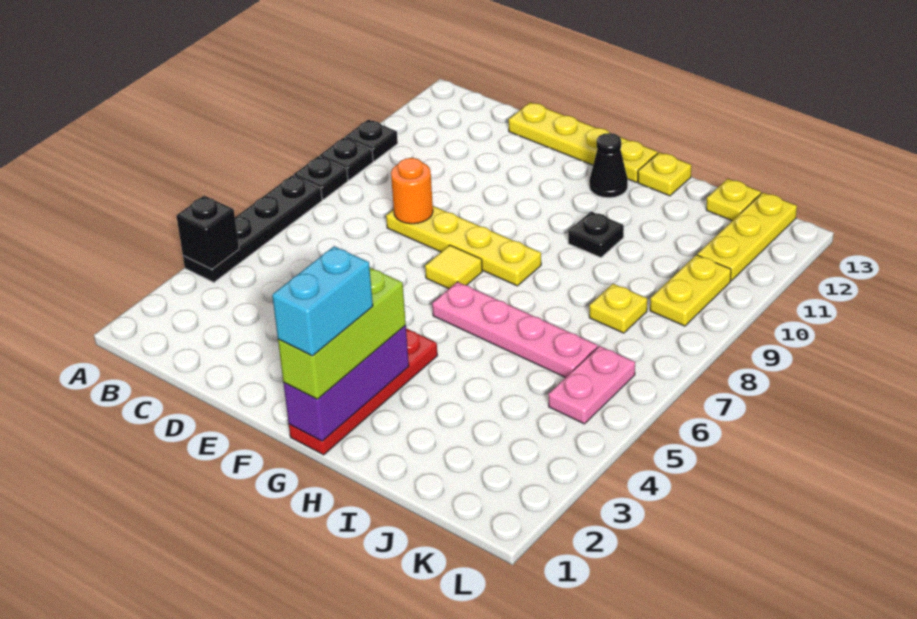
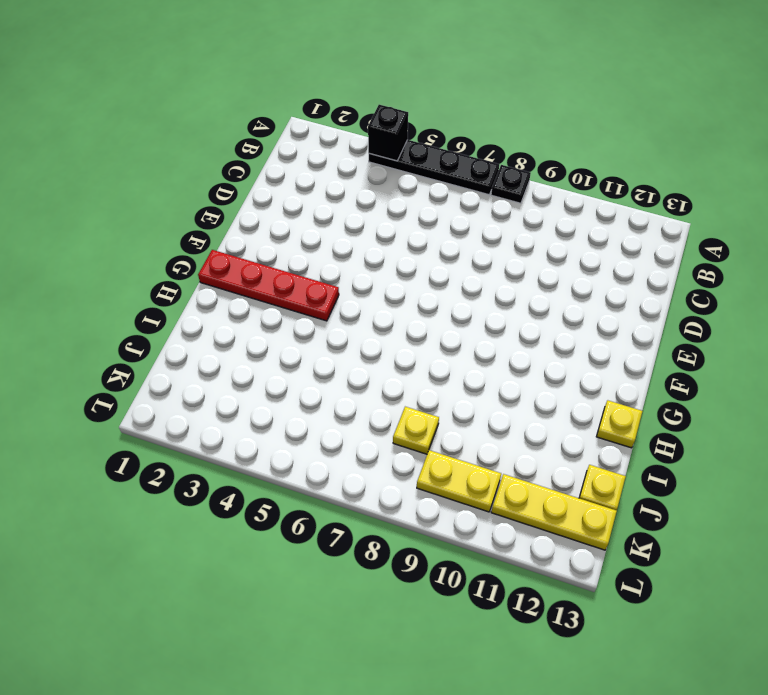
none -> black plate A9 level 1
none -> black plate A10 level 1
none -> yellow plate D8:G8 level 1

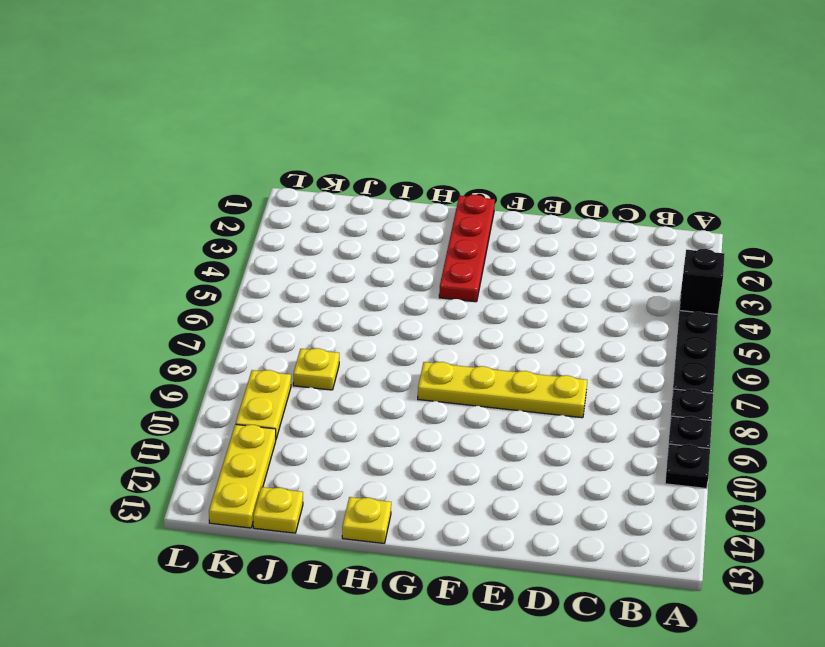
none -> yellow plate D13:G13 level 1
none -> yellow tile F7 level 1
none -> pink plate G6:J6 level 1

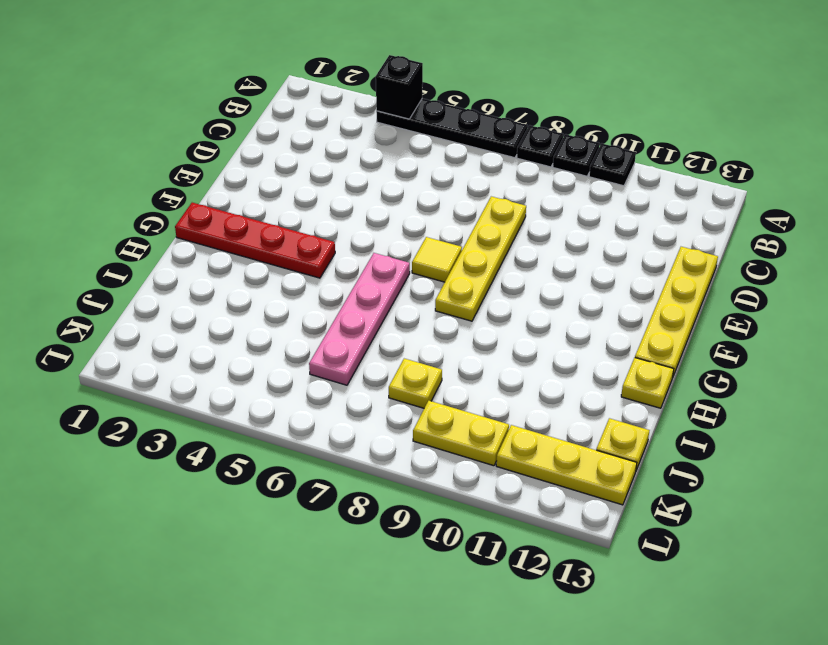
none -> black cone G12 level 1
none -> black plate H10 level 1
none -> pink plate K5:K6 level 1

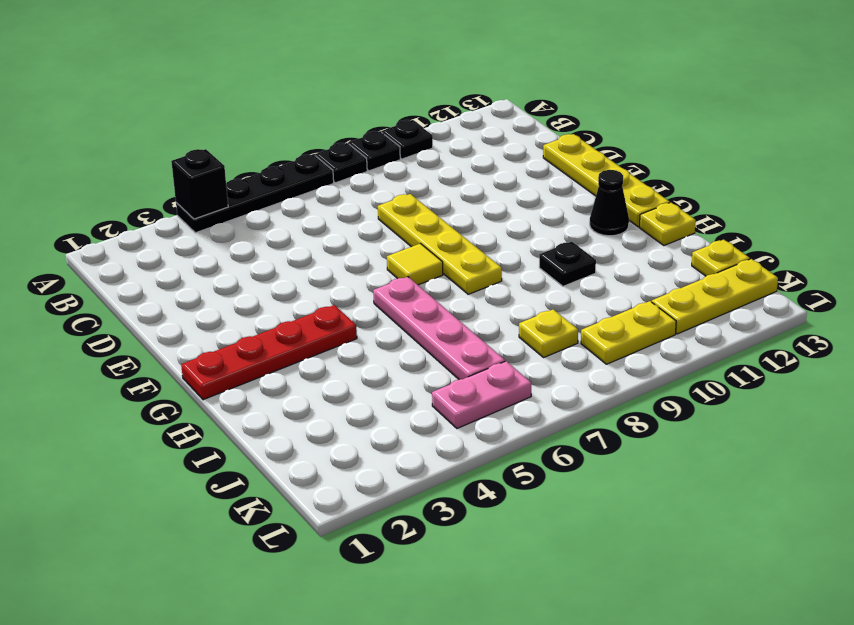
none -> orange round brick D8 level 2
none -> purple brick G1:G3 level 2
none -> lime brick G1:G3 level 3

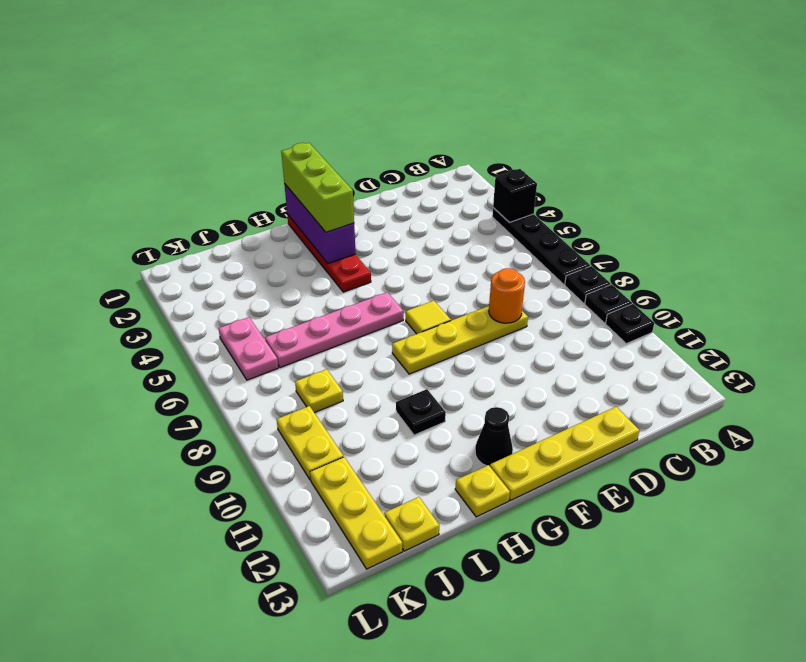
none -> cyan brick G1:G2 level 4

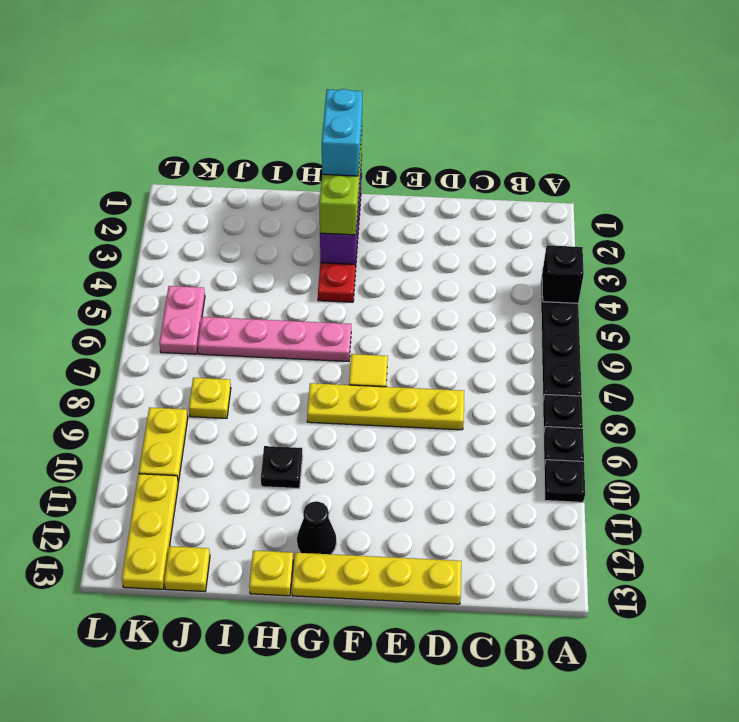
none -> orange round brick D8 level 2

